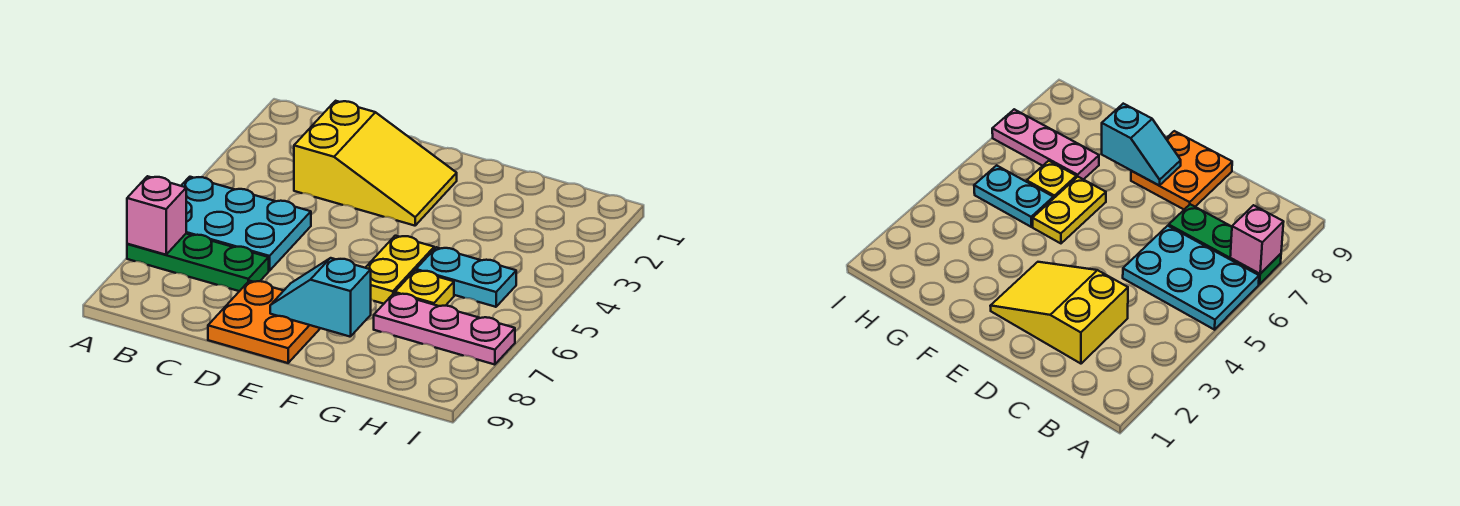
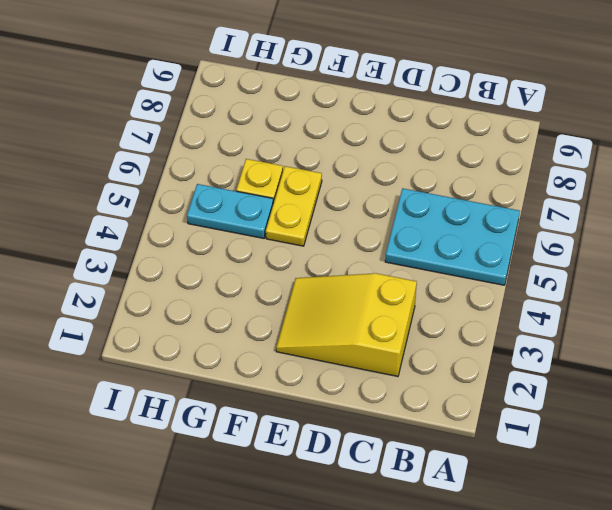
none -> green plate A7:C7 level 1
none -> orange plate D8:E9 level 1

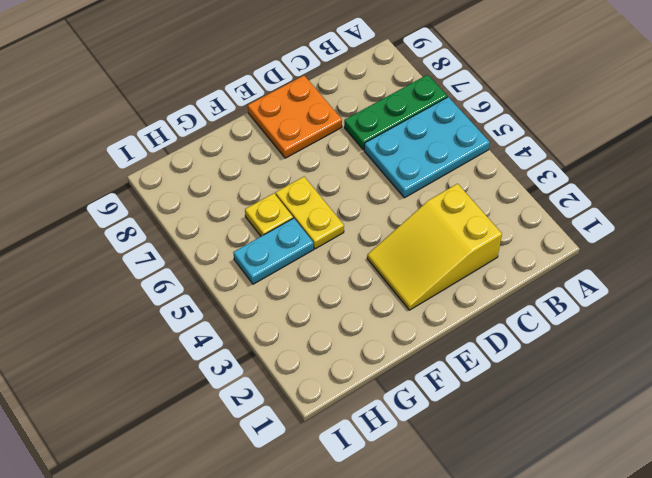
none -> pink plate G7:I7 level 1
none -> pink brick A7 level 2

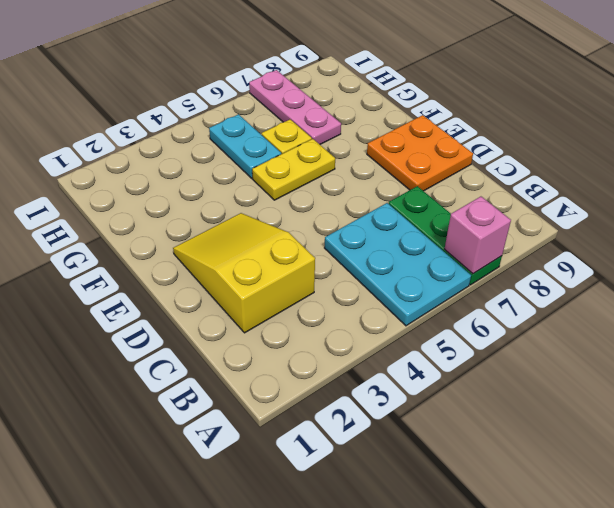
none -> cyan slope E8:F8 level 2 top F

